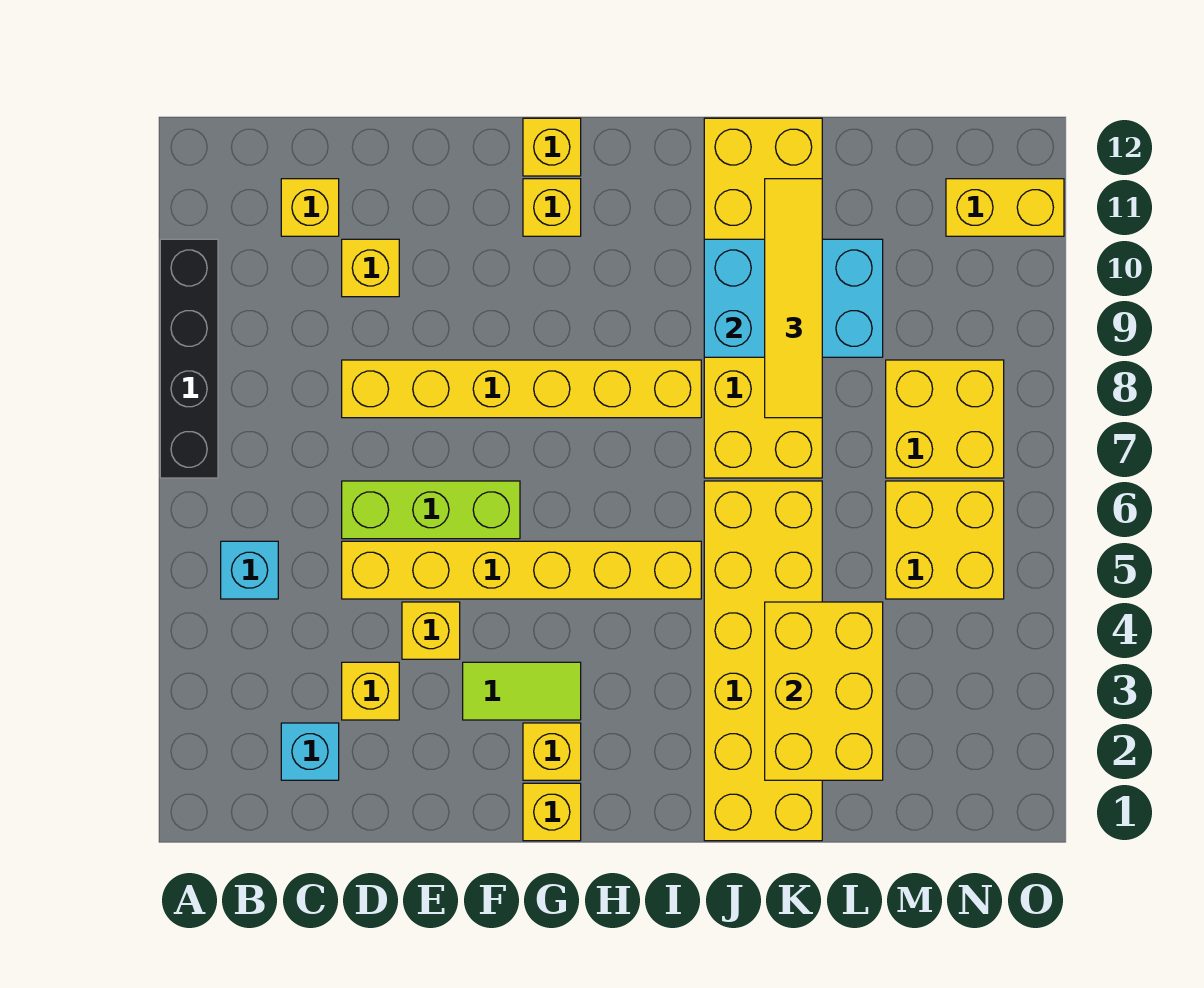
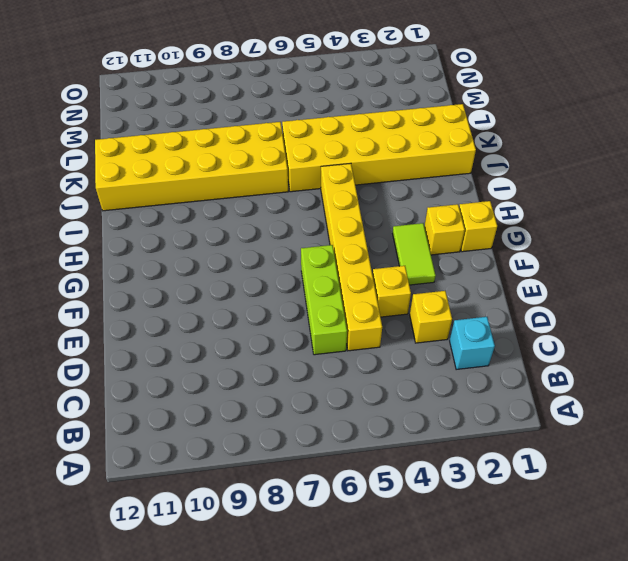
none -> black brick A7:A10 level 1
none -> cyan brick B5 level 1
none -> yellow brick C11 level 1

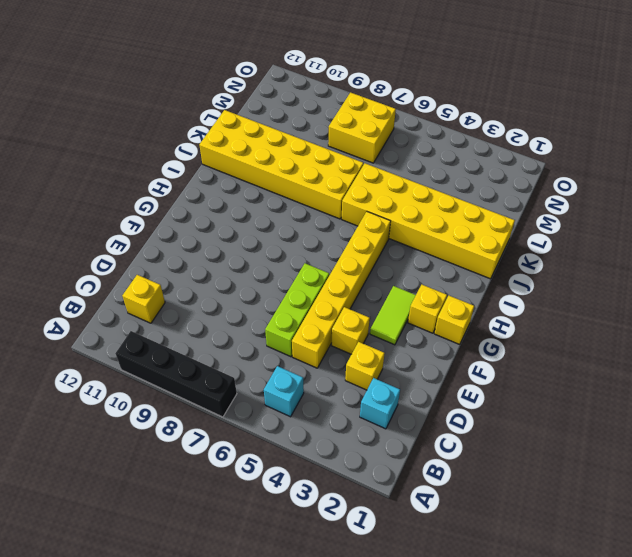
none -> yellow brick D8:I8 level 1
none -> yellow brick D10 level 1
none -> yellow brick G11 level 1

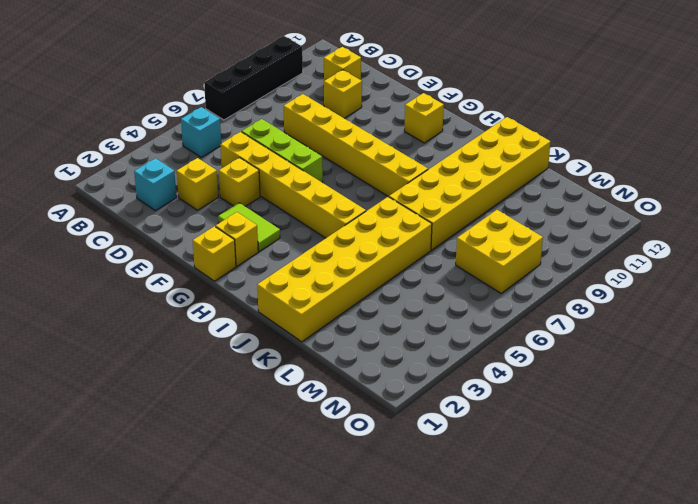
none -> yellow brick G12 level 1
none -> yellow brick M5:N6 level 1
none -> yellow brick N11:O11 level 1

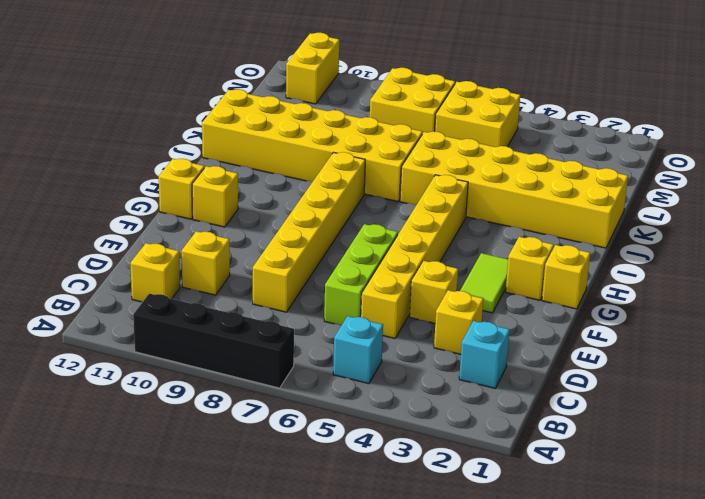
none -> cyan brick J9:L10 level 2
none -> yellow brick K2:L4 level 2
none -> yellow tile K8:K11 level 3

